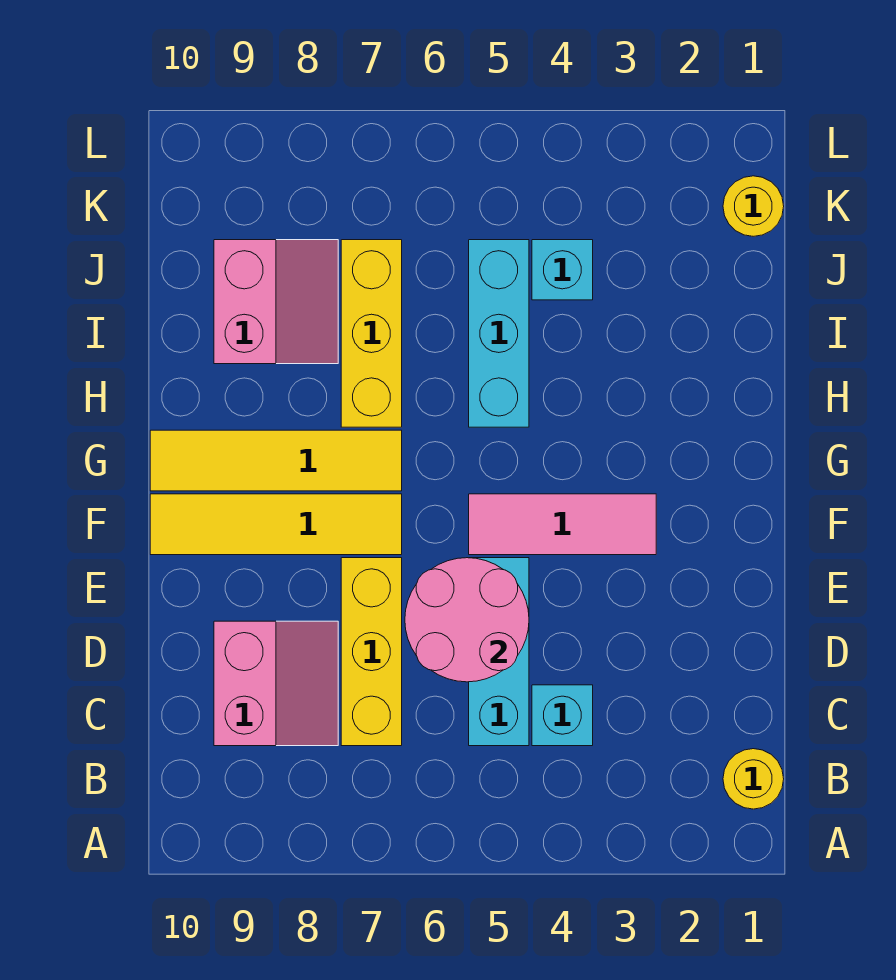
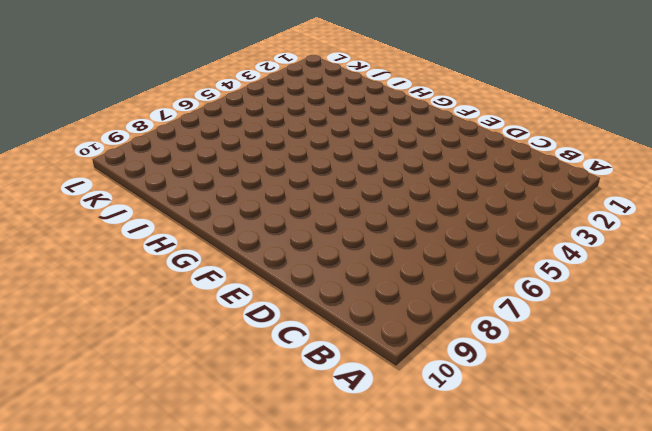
none -> yellow round brick B1 level 1
none -> cyan brick C4 level 1
none -> cyan brick C5:E5 level 1

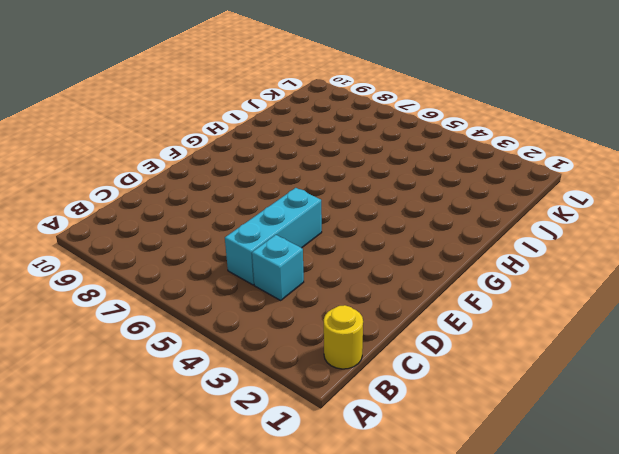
none -> yellow brick C7:E7 level 1
none -> pink slope C8:D9 level 1 top 9
none -> pink tile F3:F5 level 1

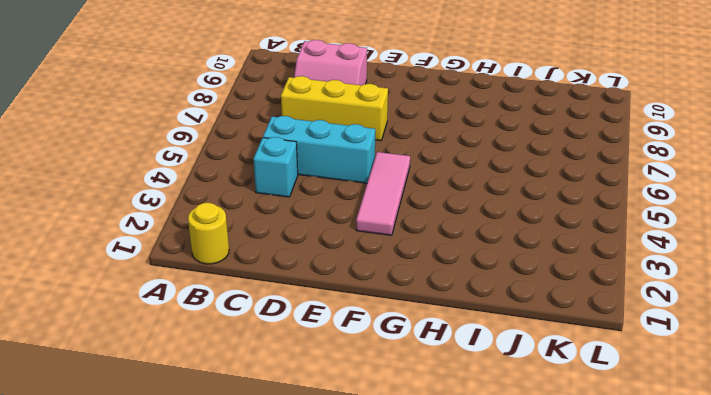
none -> yellow tile F7:F10 level 1
none -> yellow tile G7:G10 level 1
none -> cyan brick H5:J5 level 1

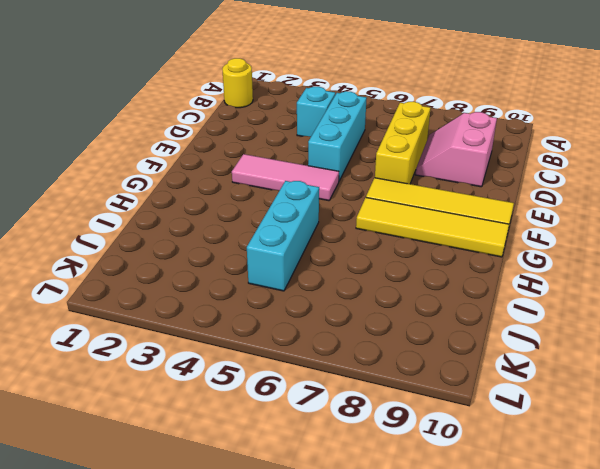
none -> yellow brick H7:J7 level 1
none -> pink slope I8:J9 level 1 top 9
none -> cyan brick J4 level 1

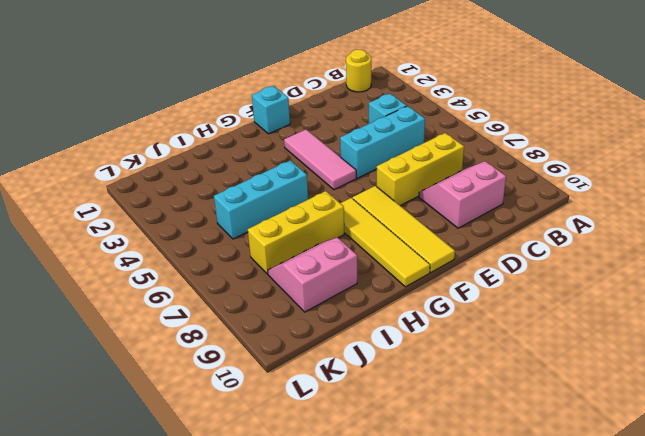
cyan brick F1 level 1 -> cyan brick J4 level 1
none -> yellow round brick K1 level 1
none -> pink round brick D5:E6 level 2

